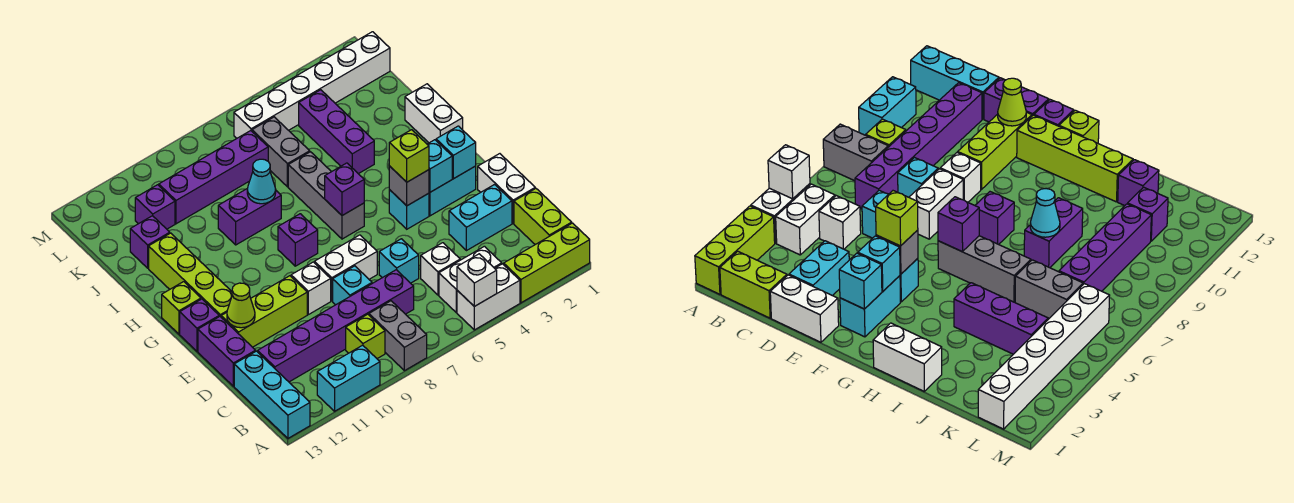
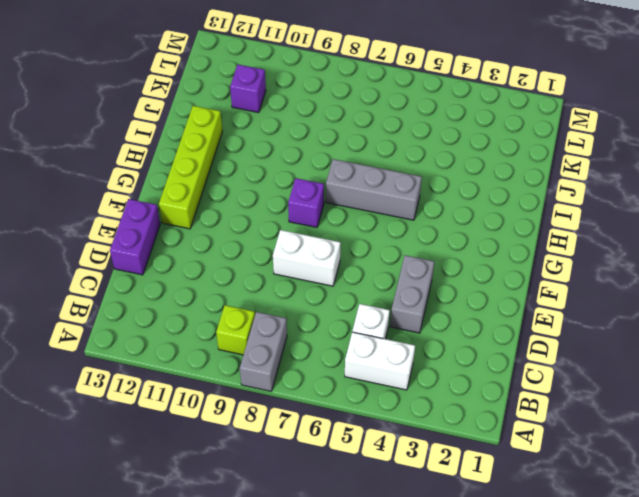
grey brick D4:E4 level 1 -> grey brick J6:K6 level 1
grey brick H5:H7 level 1 -> grey brick G6:I6 level 1
none -> lime brick A1:A3 level 1
none -> white brick A4:A5 level 1
none -> cyan brick A10:A11 level 1
none -> cyan brick A13:C13 level 1

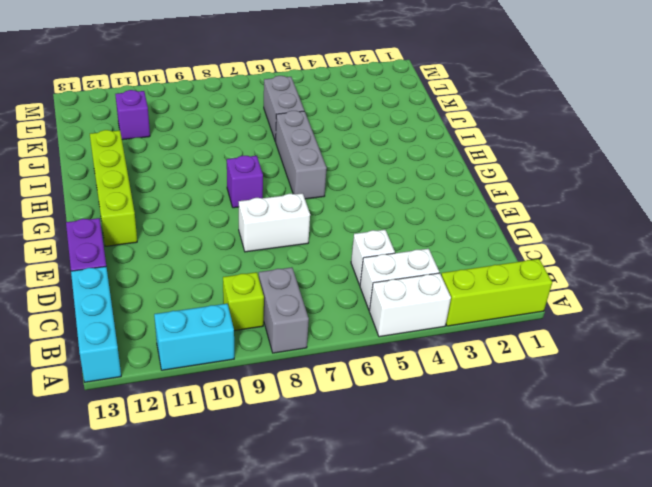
none -> lime brick B1:C1 level 1
none -> purple brick C7:C12 level 1
none -> white brick D1:E1 level 1
none -> cyan brick D2:D3 level 1

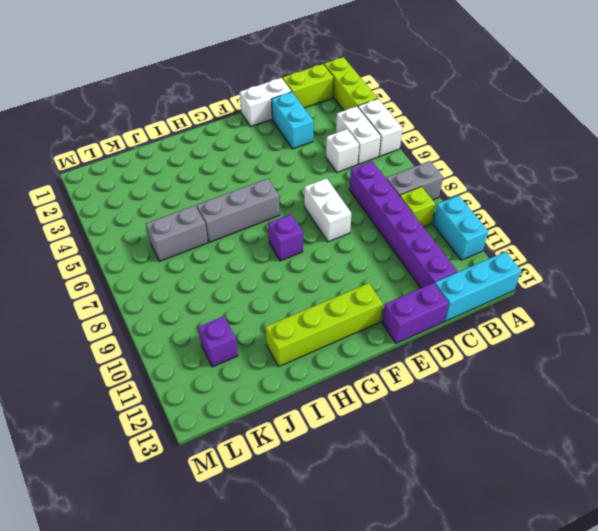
none -> cyan brick D6 level 1
none -> cyan brick D8 level 1
none -> white brick E9 level 1
none -> lime brick E10:E12 level 1

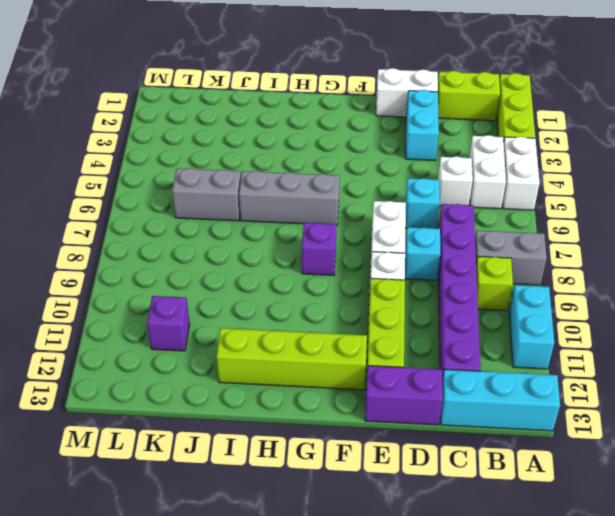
none -> cyan brick F2:F3 level 1
none -> cyan brick F4 level 1
none -> purple brick F13 level 1
none -> lime brick G13 level 1

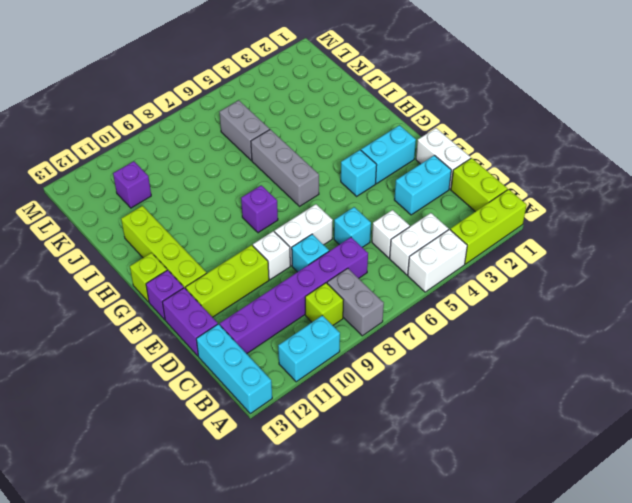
none -> white brick H1:I1 level 1
none -> purple brick I4:K4 level 1
none -> purple brick I8:I9 level 1
none -> purple brick J12 level 1

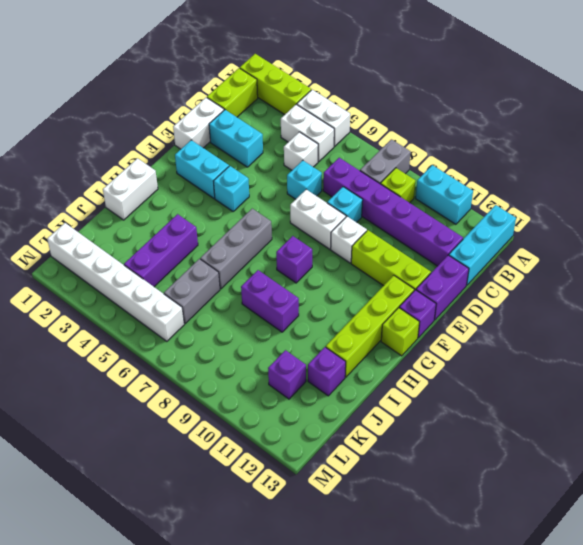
none -> purple brick K7:K10 level 1
none -> white brick A5 level 2
none -> lime cone E12 level 2
none -> cyan brick F2 level 2

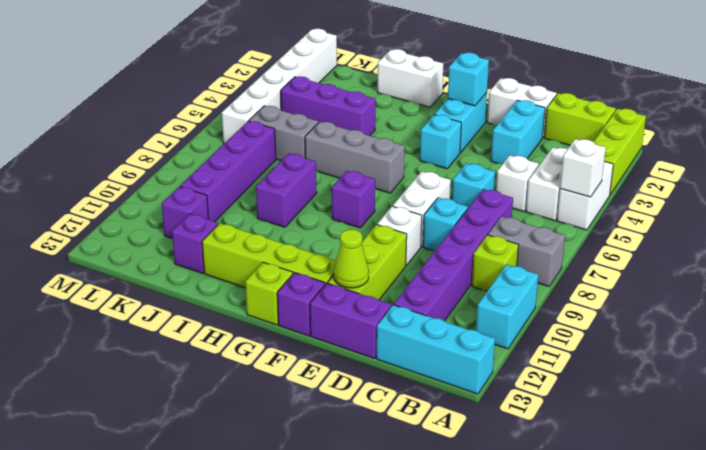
none -> cyan brick F3 level 2
none -> grey brick F4 level 2
none -> purple brick G6 level 2
none -> cyan cone I8 level 2

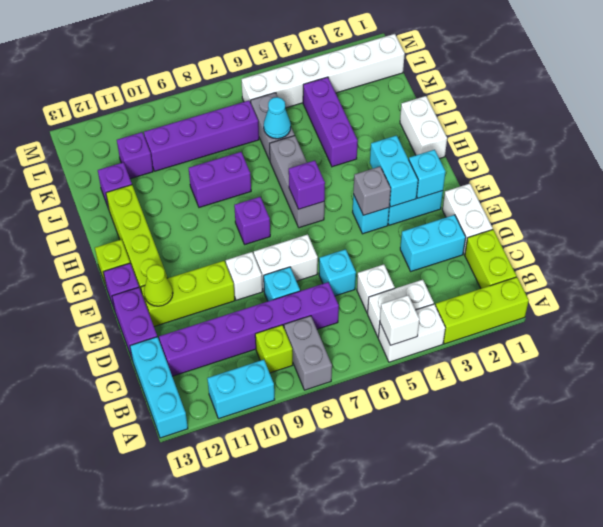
cyan brick F3:G3 level 2 -> cyan brick F3 level 2
cyan cone J6 level 2 -> cyan cone I8 level 2
none -> lime brick F4 level 3

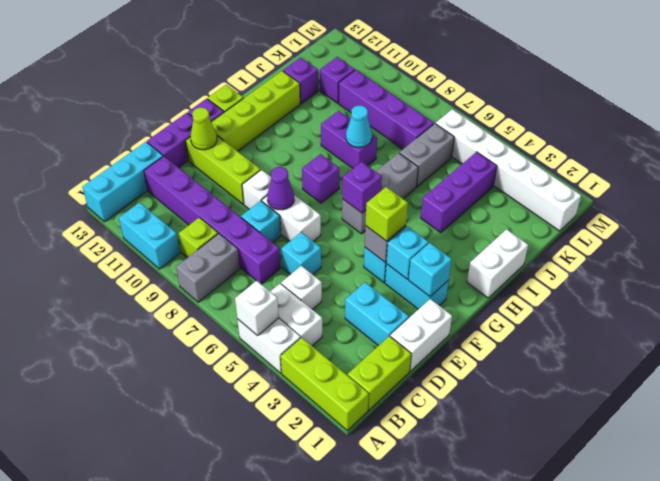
purple cone E8 level 2 -> none

